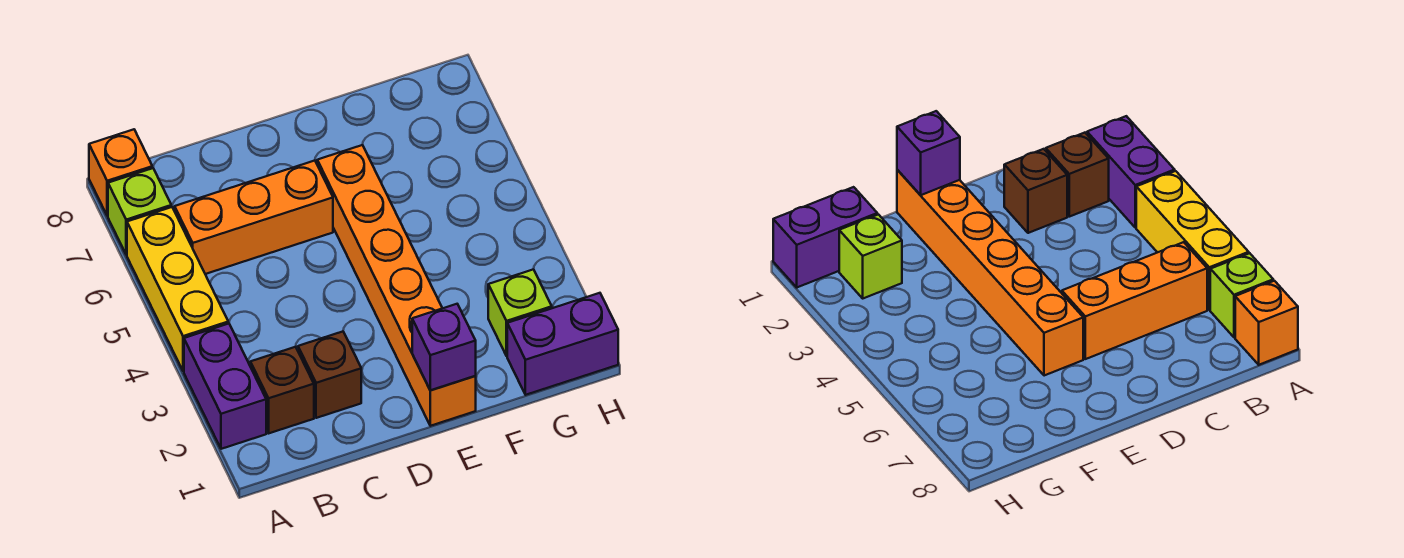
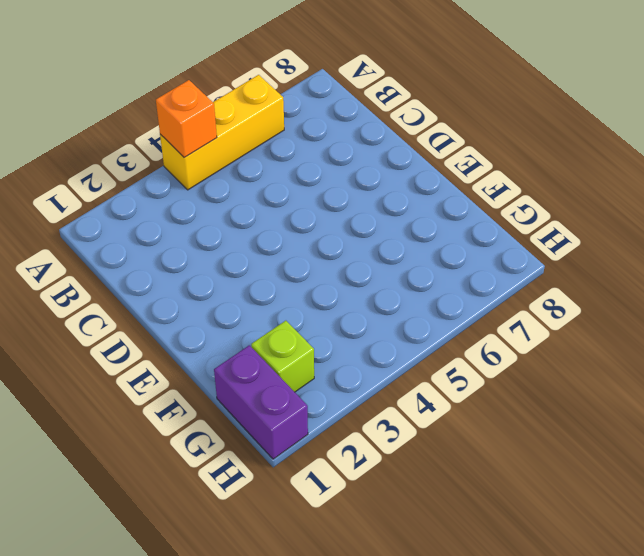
orange brick A4 level 2 -> orange brick A8 level 1
none -> purple brick A2:A3 level 1
none -> lime brick A7 level 1

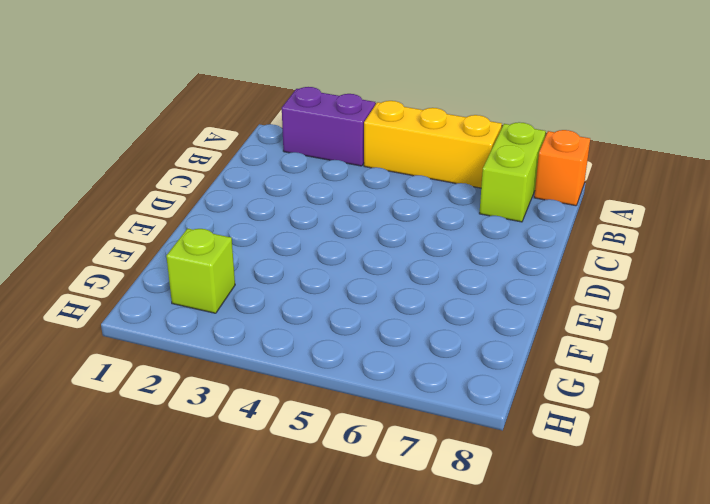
lime brick A7:B7 level 1 -> lime brick A7 level 1
none -> brown brick B2 level 1
none -> orange brick B6:D6 level 1

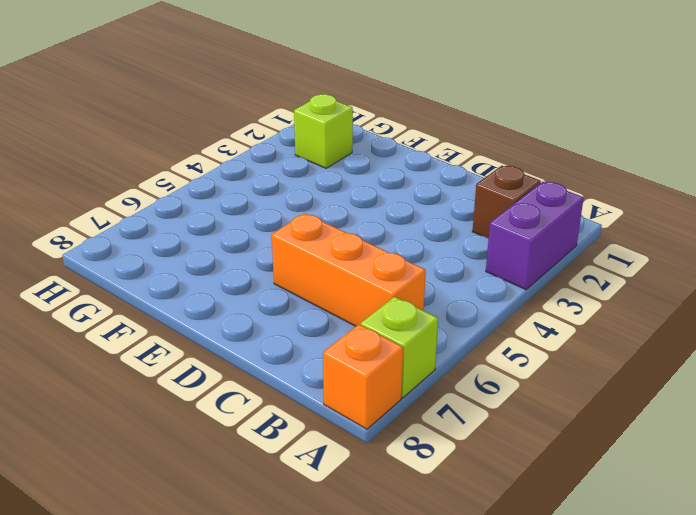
none -> yellow brick A4:A6 level 1
none -> brown brick C2 level 1

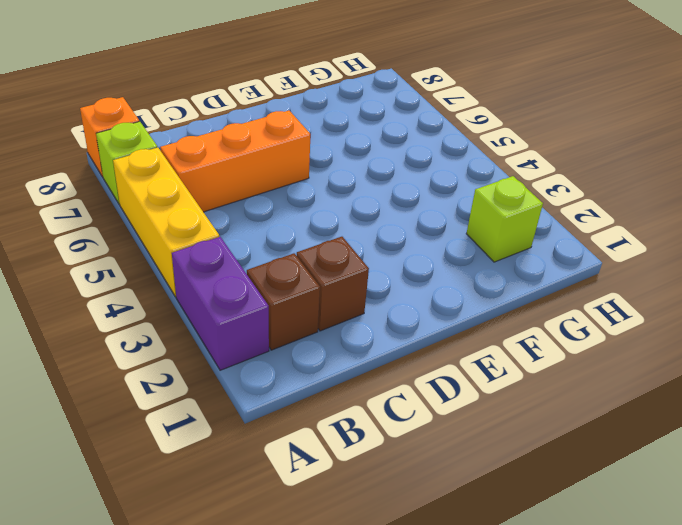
none -> orange brick E1:E6 level 1
none -> purple brick G1:H1 level 1

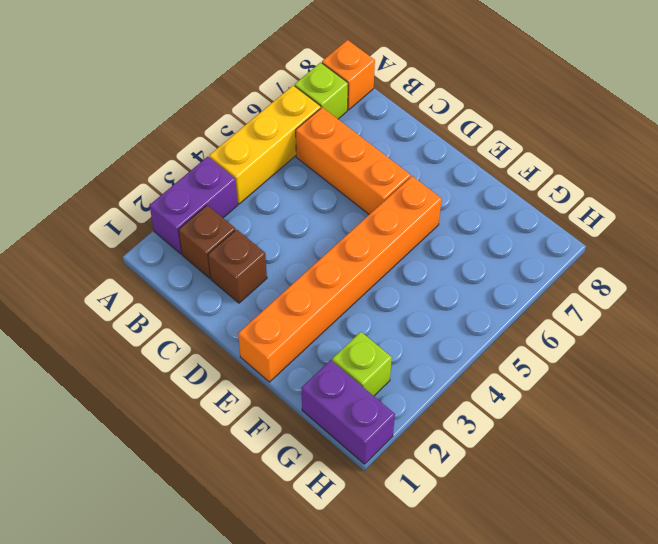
none -> purple brick E1 level 2

